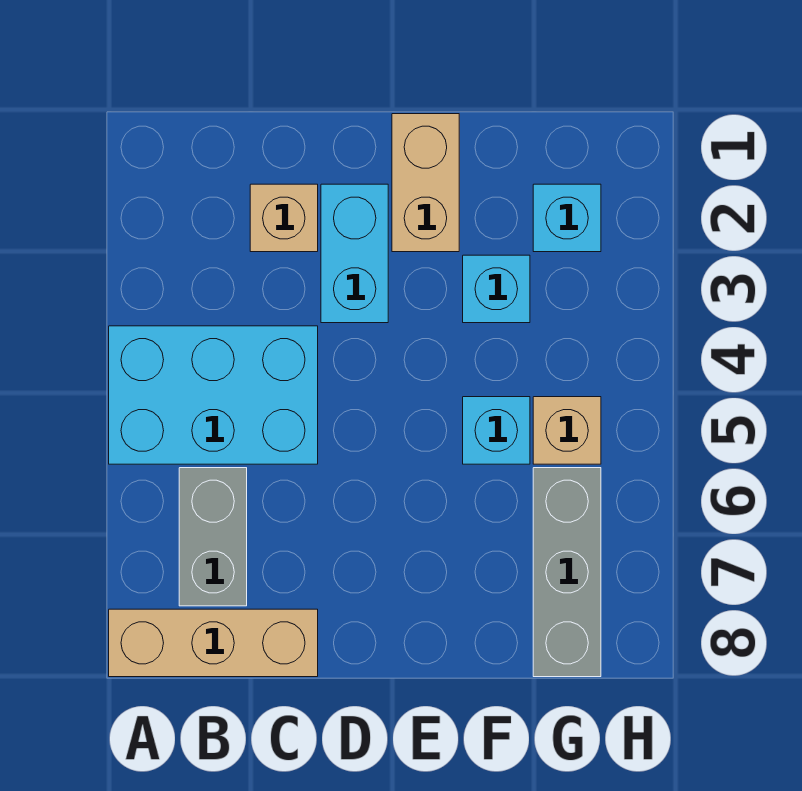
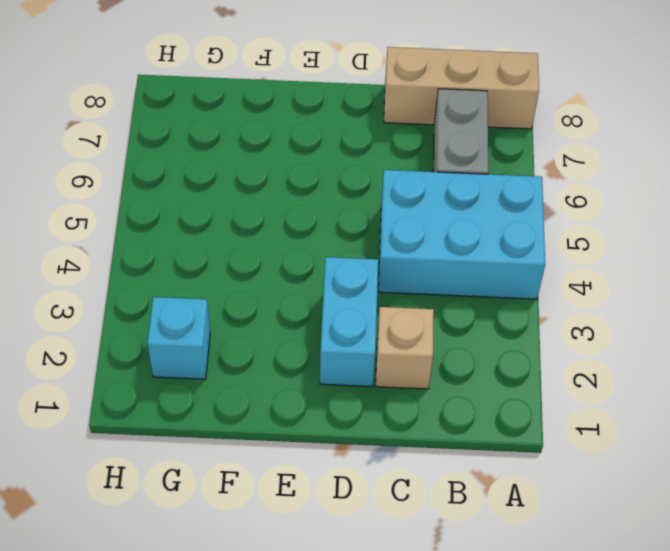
none -> tan brick E1:E2 level 1
none -> cyan brick F3 level 1

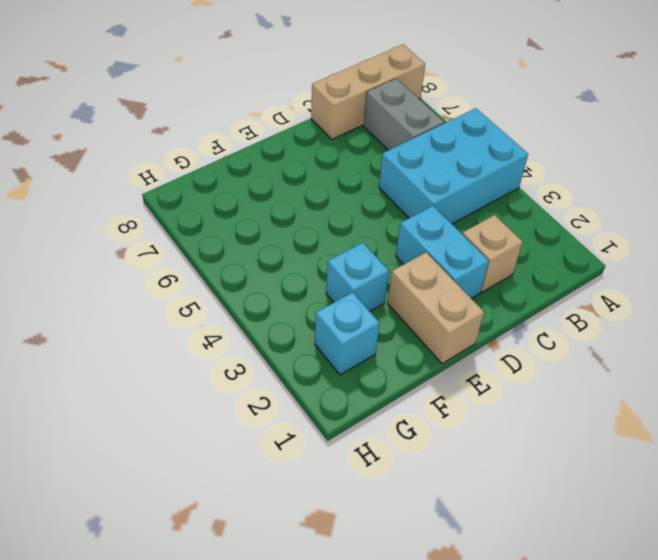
none -> cyan brick F5 level 1
none -> tan brick G5 level 1

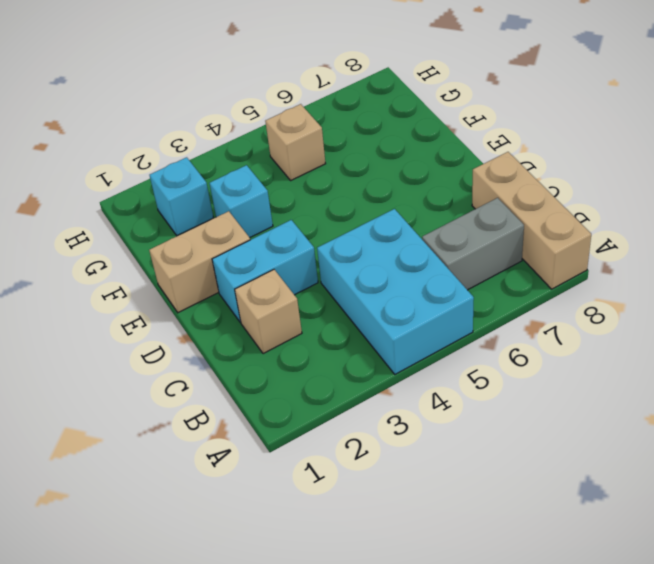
none -> cyan brick F5 level 1
none -> grey brick G6:G8 level 1

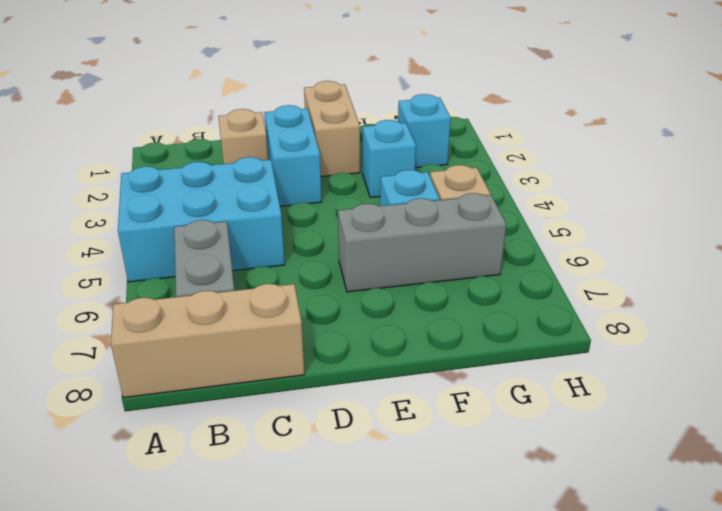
grey brick E6:G6 level 1 -> grey brick G6:G8 level 1

